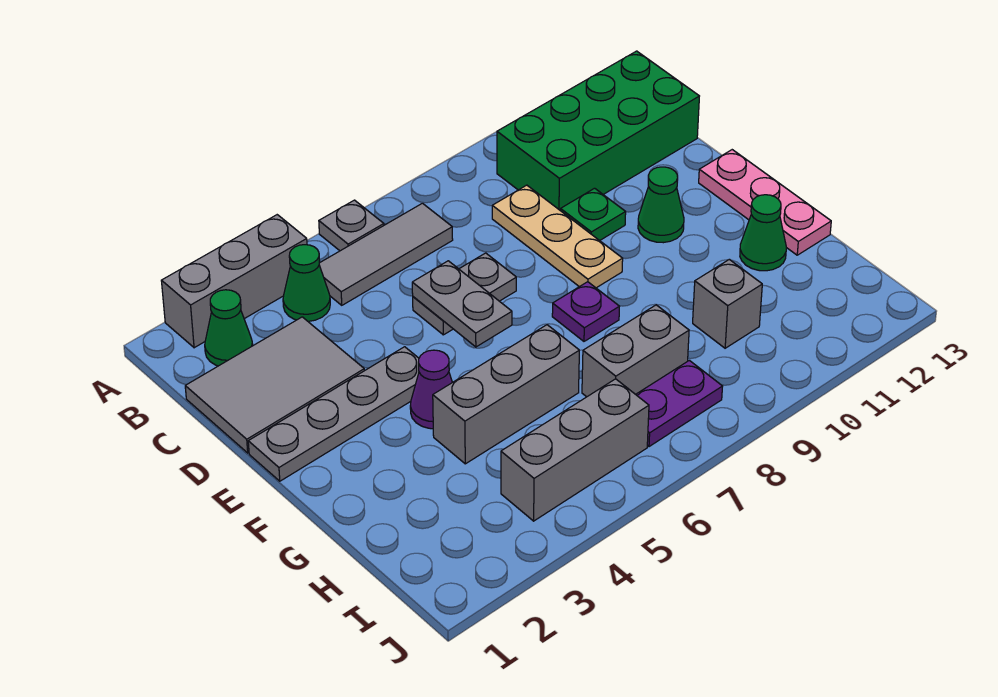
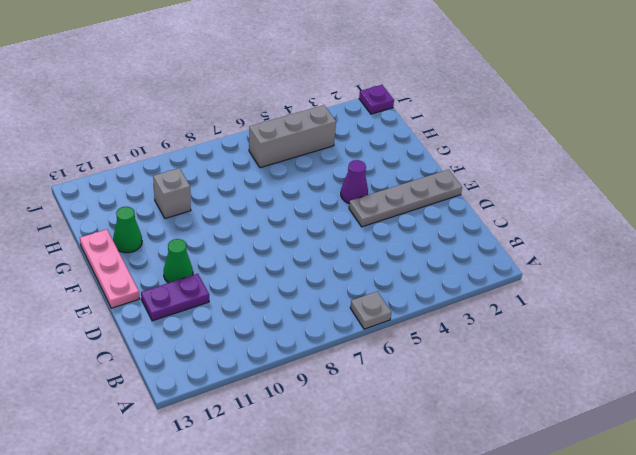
purple plate D11:D12 level 1 -> purple plate I7:I8 level 1
purple plate J1 level 1 -> purple plate F8 level 1
none -> grey brick A2:A4 level 1
none -> green cone B2 level 1
none -> green cone B4 level 1

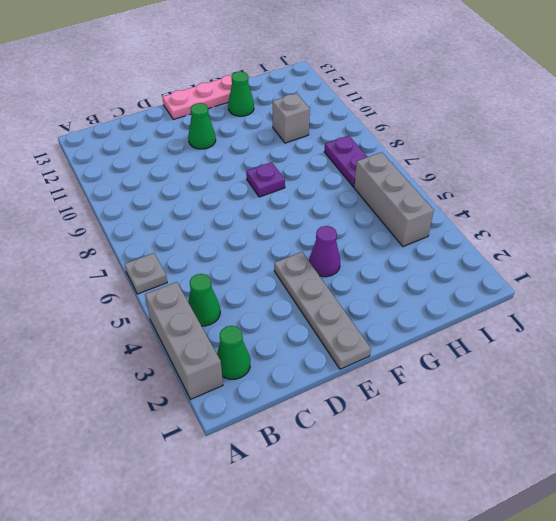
none -> grey tile B5:B7 level 1
none -> green brick B10:C13 level 1
none -> grey tile C1:D3 level 1

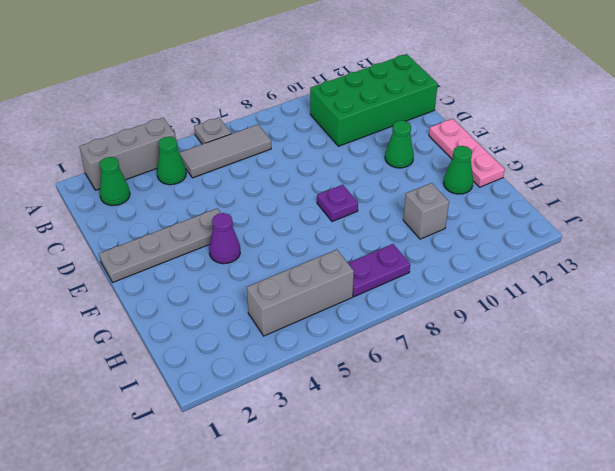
none -> grey tile C1:D3 level 1
none -> tan plate C9:E9 level 1
none -> grey plate D6:D7 level 1

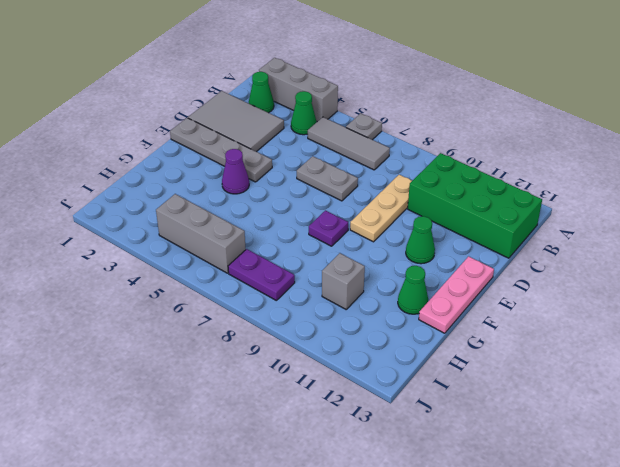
none -> green plate D10 level 1
none -> grey brick G4:G6 level 1
none -> grey brick H7:H8 level 1

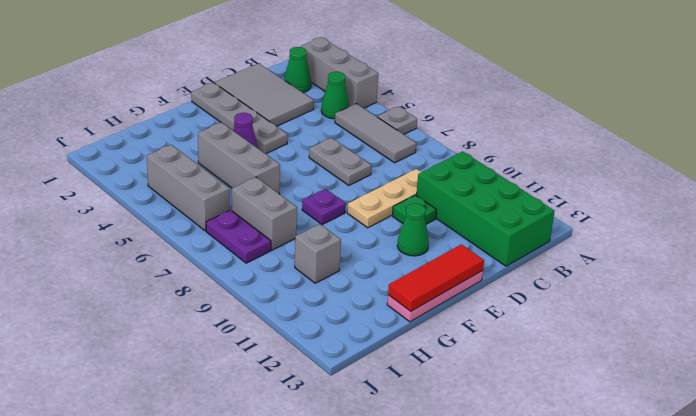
red tile E13:G13 level 2 -> none
none -> green cone G12 level 1
none -> grey plate D6:E6 level 2

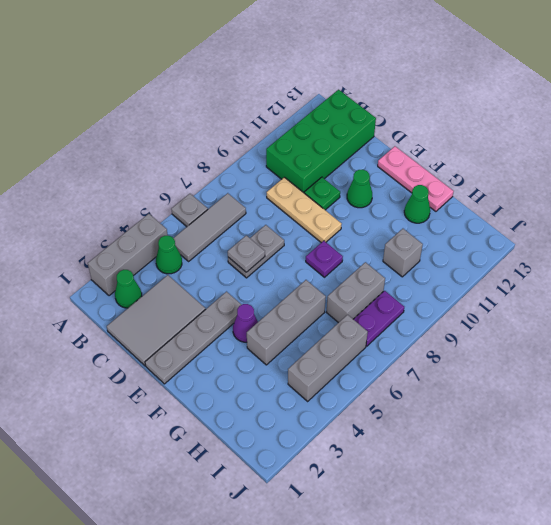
grey plate D6 level 2 -> grey plate D6:E6 level 2

